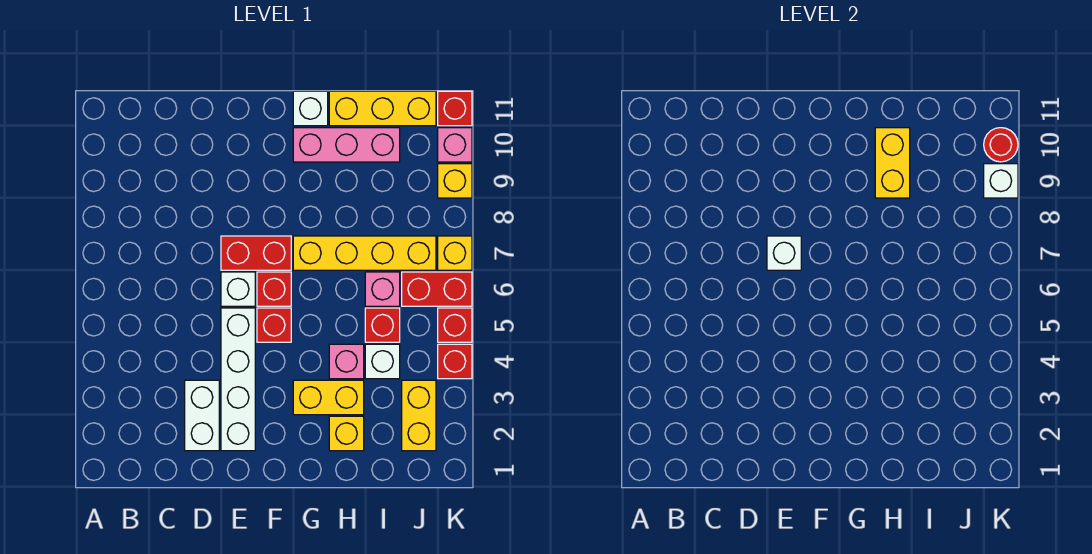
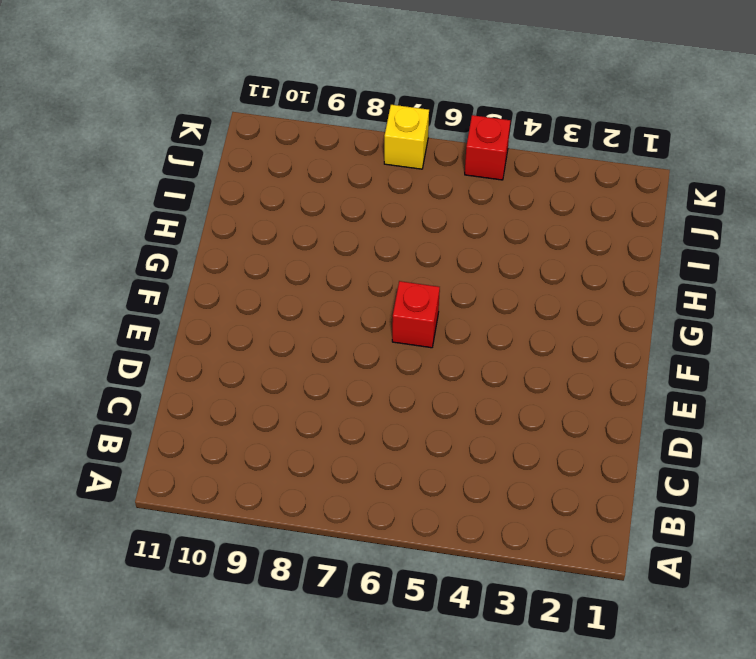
none -> white brick D2:D3 level 1
none -> white brick E2:E5 level 1
none -> white brick E6 level 1

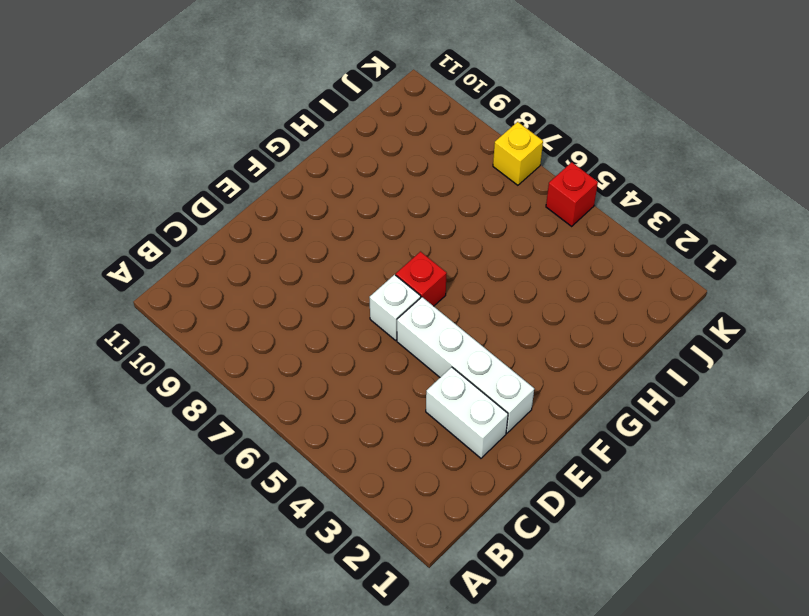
none -> red brick E7:F7 level 1
none -> red brick F5 level 1
none -> yellow brick G3:H3 level 1

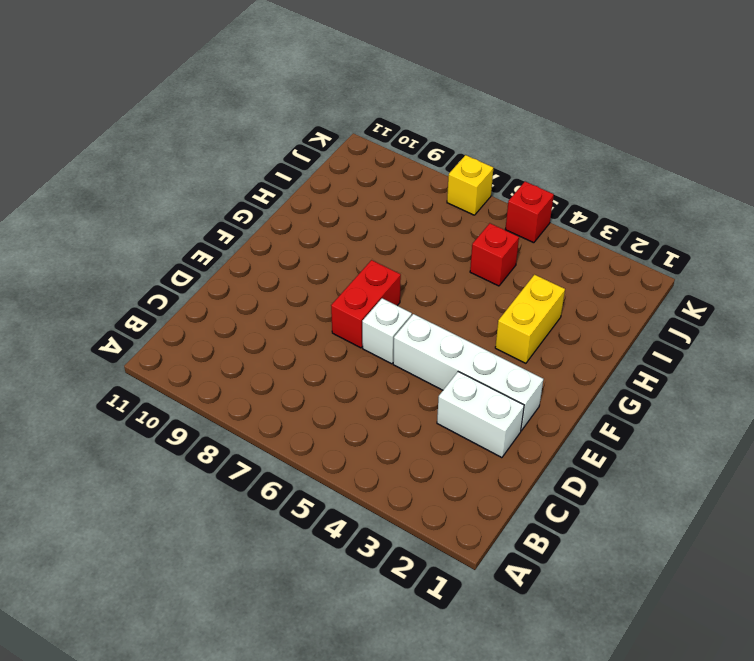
none -> red brick F5 level 1
none -> red brick F6 level 1
none -> yellow brick G7:J7 level 1

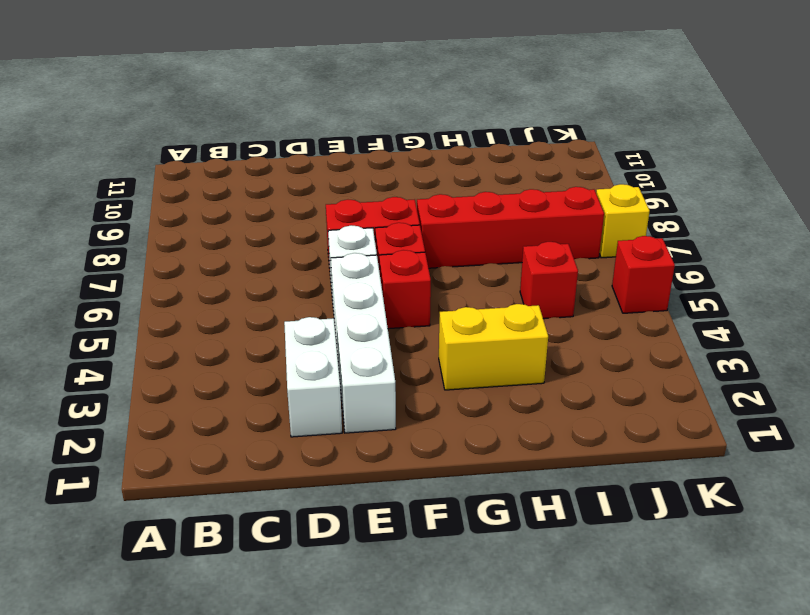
red brick G7:J7 level 1 -> yellow brick G7:J7 level 1
none -> pink brick G10:I10 level 1
none -> white brick G11 level 1
none -> yellow brick H2 level 1

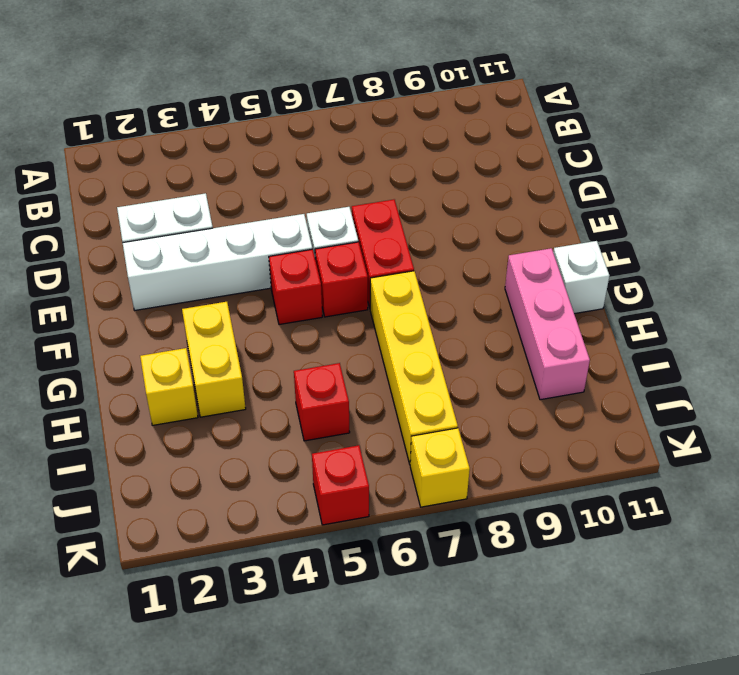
none -> pink brick H4 level 1
none -> yellow brick H11:J11 level 1
none -> white brick I4 level 1

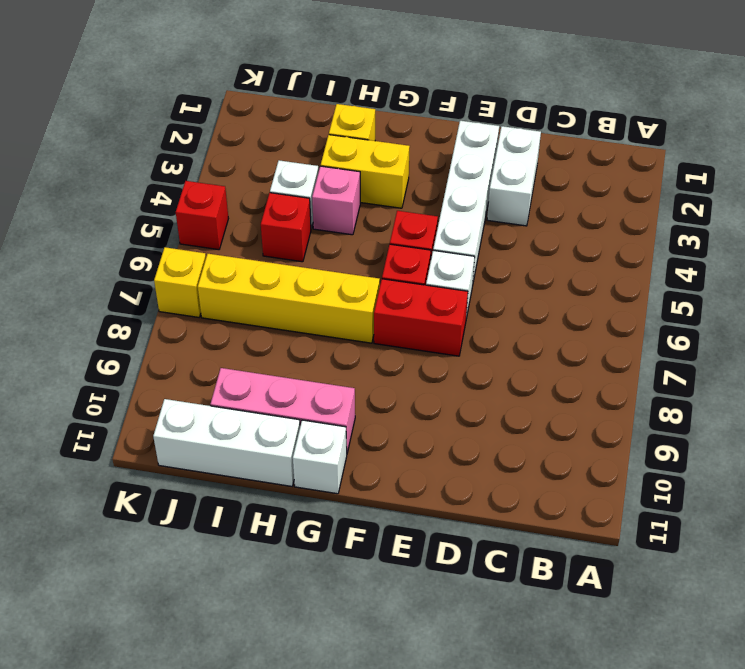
white brick H11:J11 level 1 -> yellow brick H11:J11 level 1
none -> pink brick I6 level 1
none -> yellow brick J2:J3 level 1
none -> red brick J6:K6 level 1

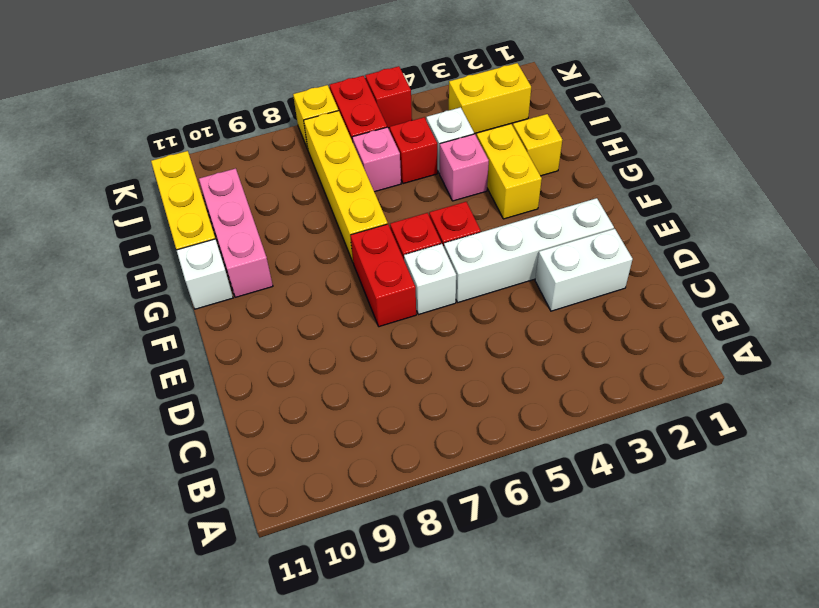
none -> red brick K4 level 1
none -> yellow brick K9 level 1
none -> pink brick K10 level 1

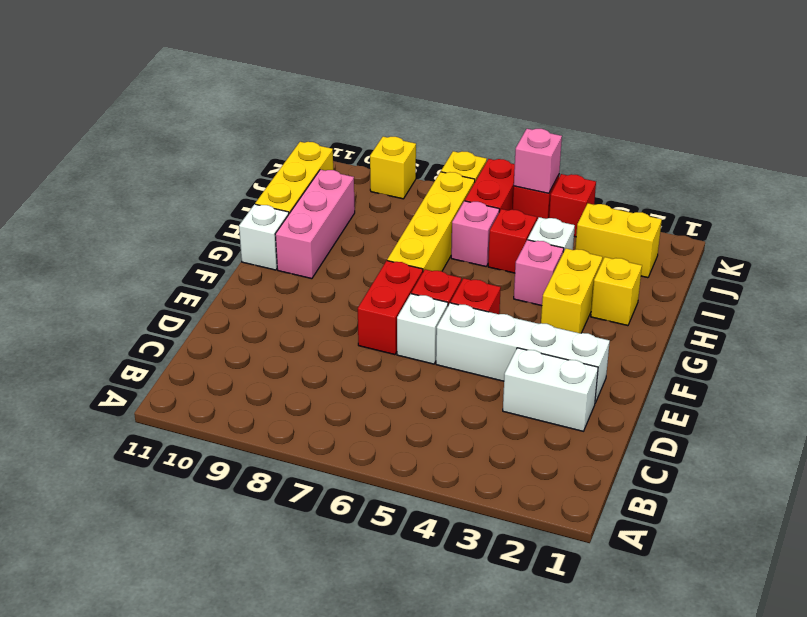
pink brick K5 level 2 -> pink brick K10 level 1
none -> red brick K11 level 1
none -> white brick E7 level 2
none -> yellow brick H9:H10 level 2

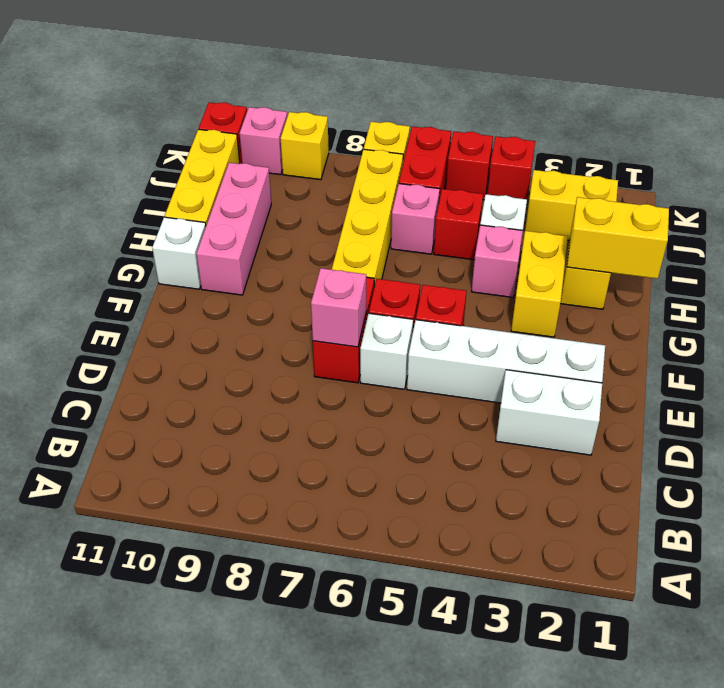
pink brick E7 level 2 -> white brick E7 level 2
yellow brick H1:H2 level 2 -> yellow brick H9:H10 level 2
none -> white brick K9 level 2
none -> red round brick K10 level 2

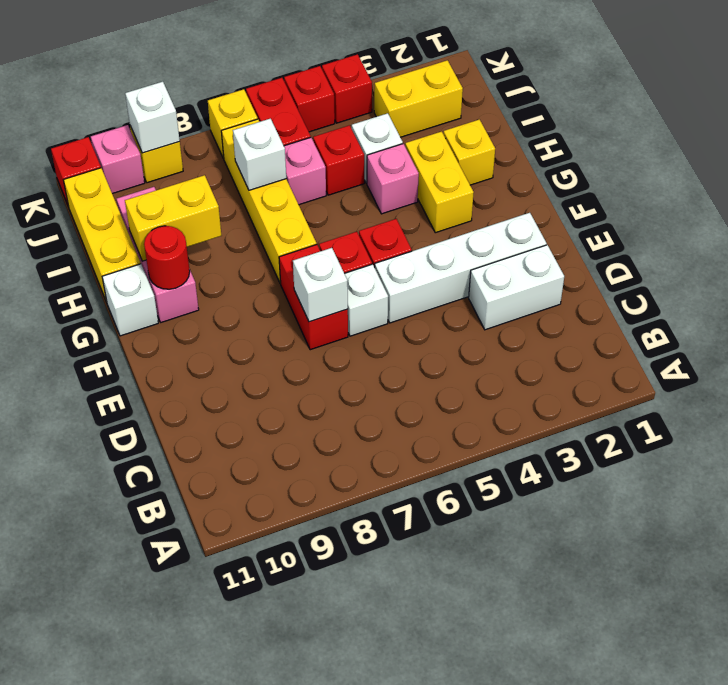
red round brick G10 level 2 -> red round brick K10 level 2
white brick I7 level 2 -> none

